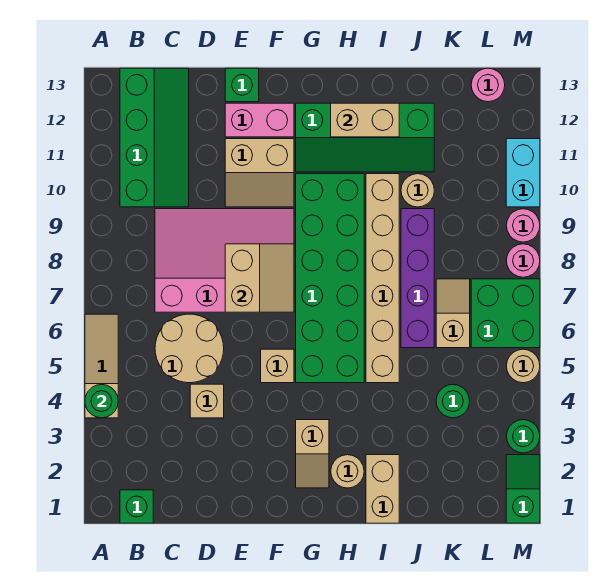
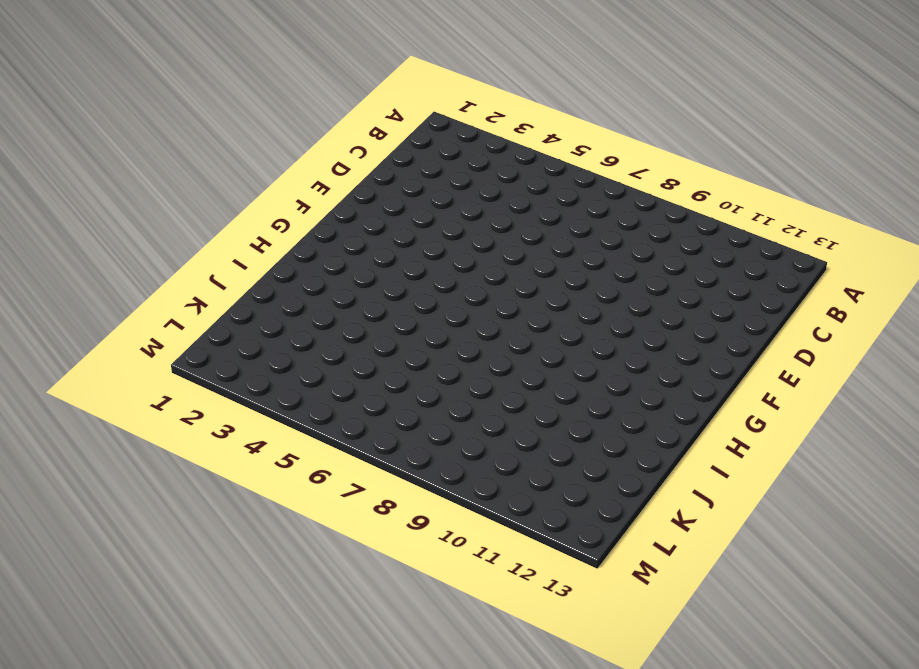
none -> tan slope A4:A6 level 1 top 4
none -> green brick B1 level 1
none -> green slope B10:C13 level 1 top B
none -> tan round brick C5:D6 level 1

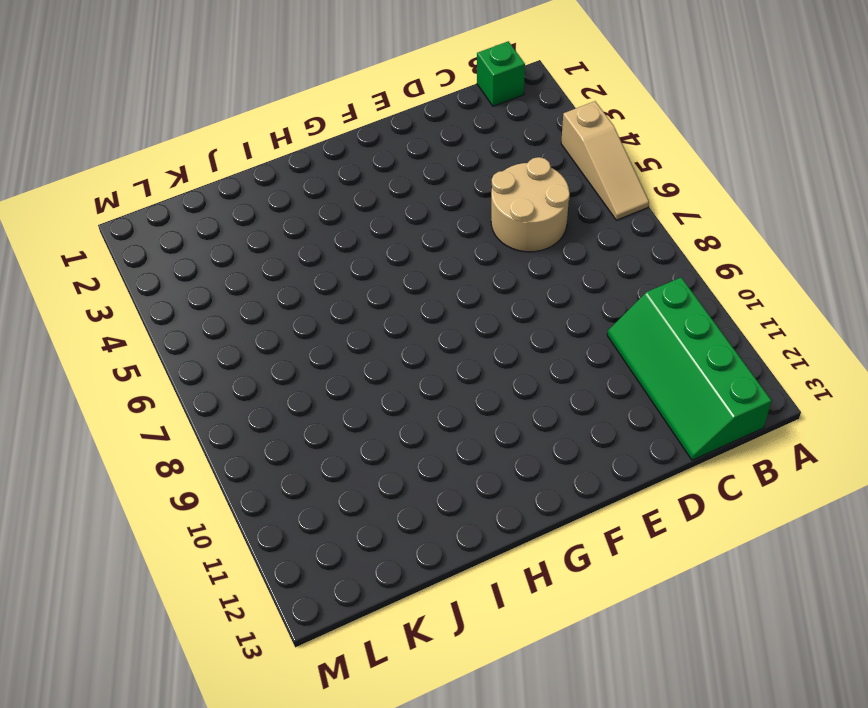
none -> pink slope C7:F9 level 1 top 7
none -> tan brick D4 level 1
none -> tan slope E10:F11 level 1 top 11
none -> pink brick E12:F12 level 1

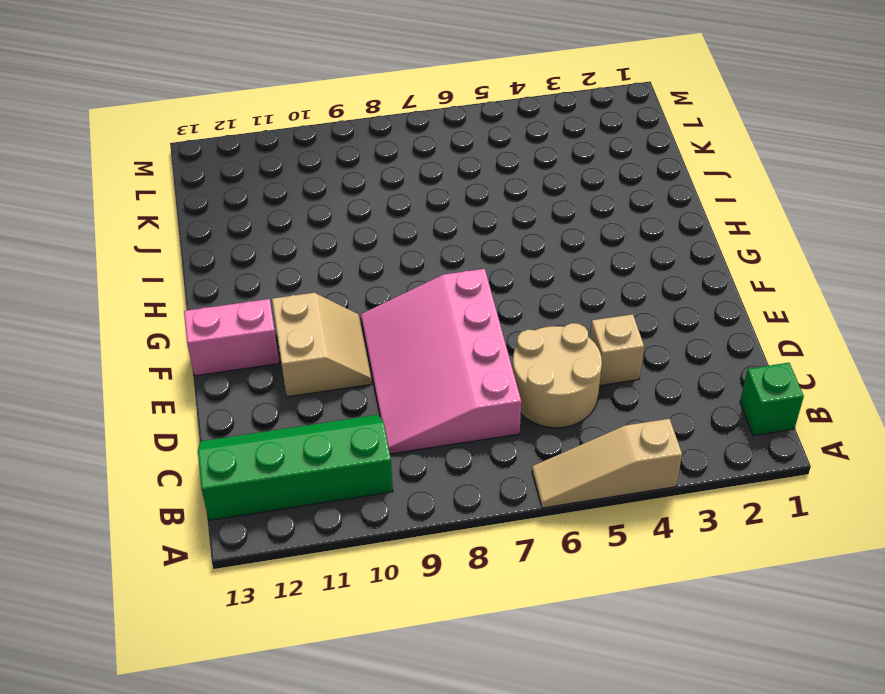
pink brick F12:F13 level 1 -> pink brick E12:F12 level 1
none -> green brick E13 level 1
none -> tan brick F5 level 1
none -> tan slope G2:G3 level 1 top 3
none -> green brick G5:H10 level 1

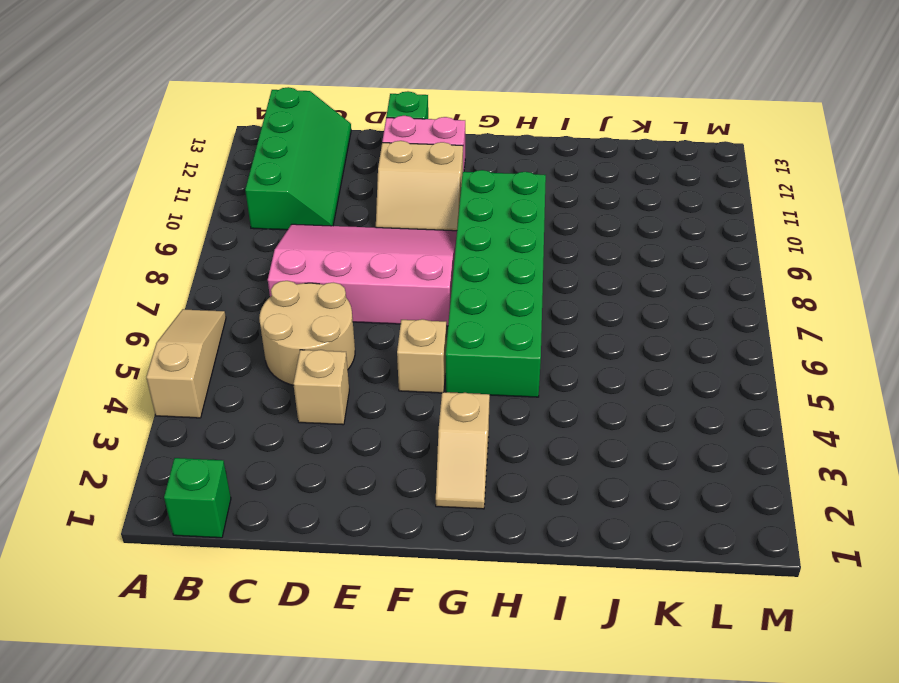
none -> green slope G11:J12 level 1 top 12
none -> tan round brick H2 level 1
none -> tan brick I1:I2 level 1
none -> tan brick I5:I10 level 1

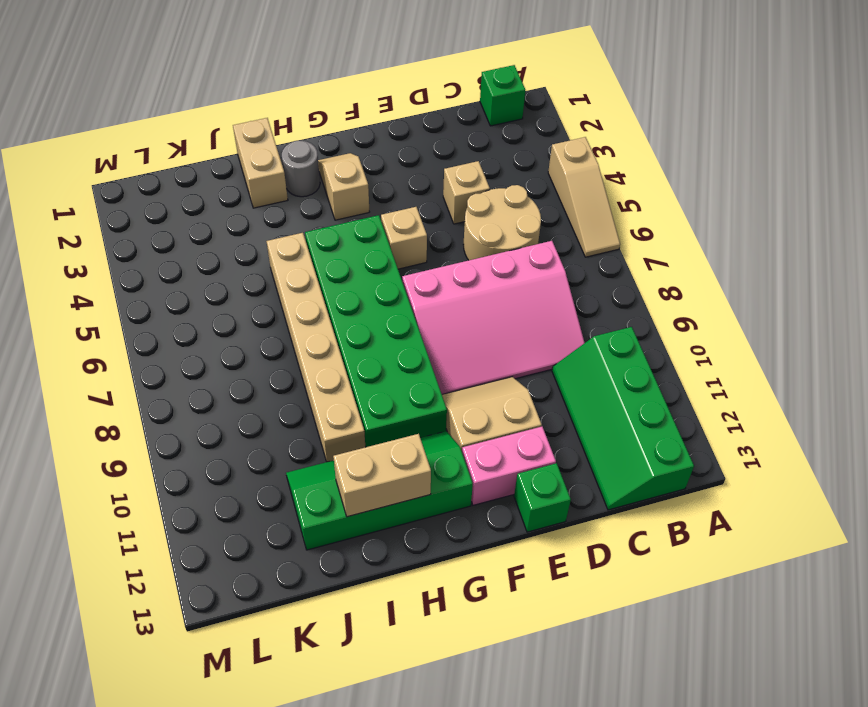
grey round brick H2 level 1 -> tan round brick H2 level 1
none -> purple brick J6:J9 level 1
none -> tan round brick J10 level 1
none -> green round brick K4 level 1
none -> tan slope K6:K7 level 1 top 6

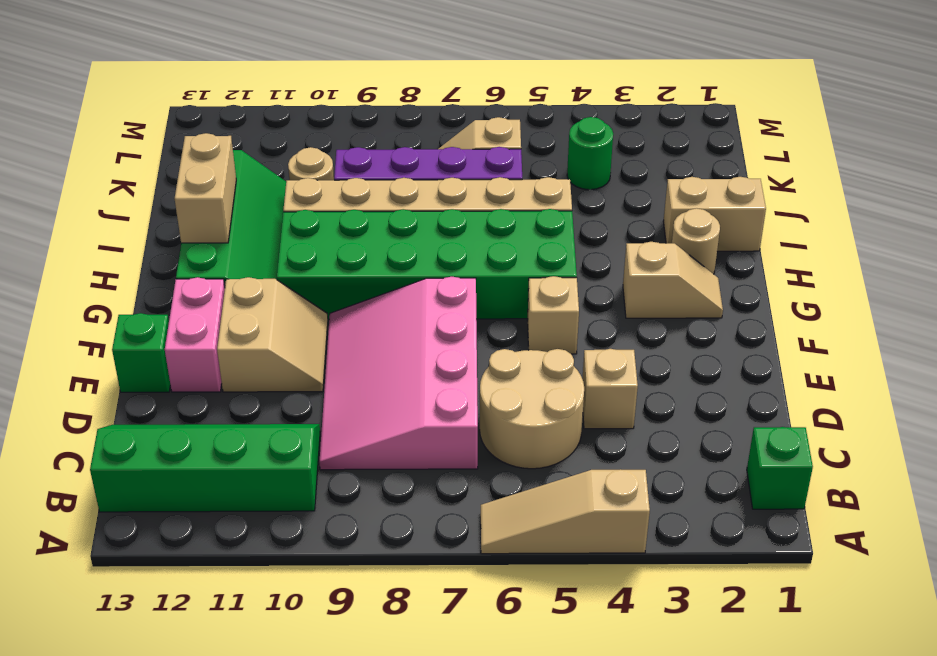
none -> green brick L6:M7 level 1
none -> pink round brick L13 level 1
none -> green slope M1:M2 level 1 top 1
none -> green round brick M3 level 1

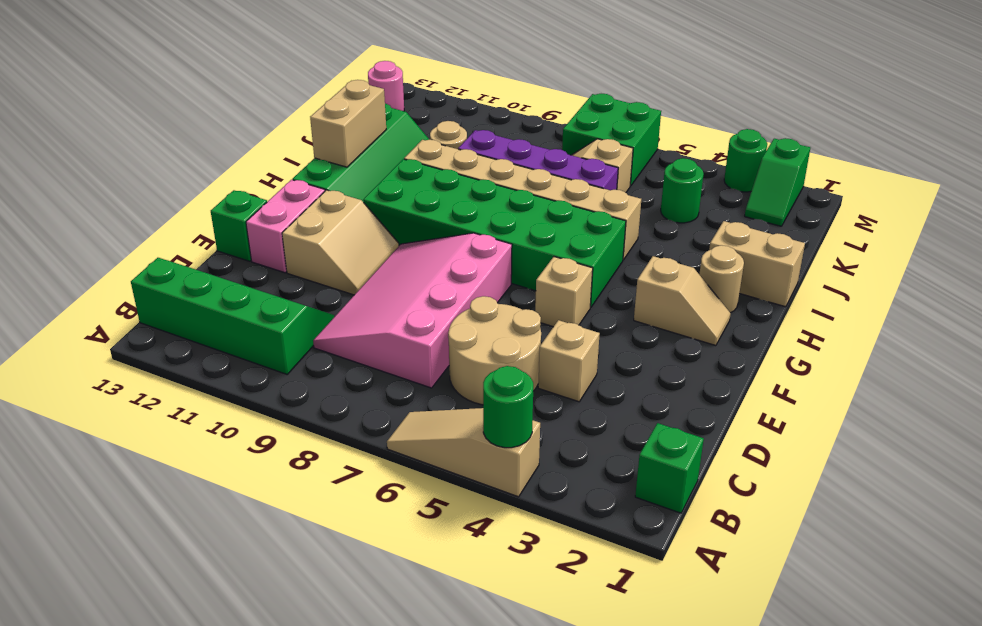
green slope L2:M2 level 1 top M -> green slope M1:M2 level 1 top 1
none -> tan round brick M5 level 1
none -> pink round brick M8 level 1
none -> pink round brick M9 level 1
none -> cyan brick M10:M11 level 1

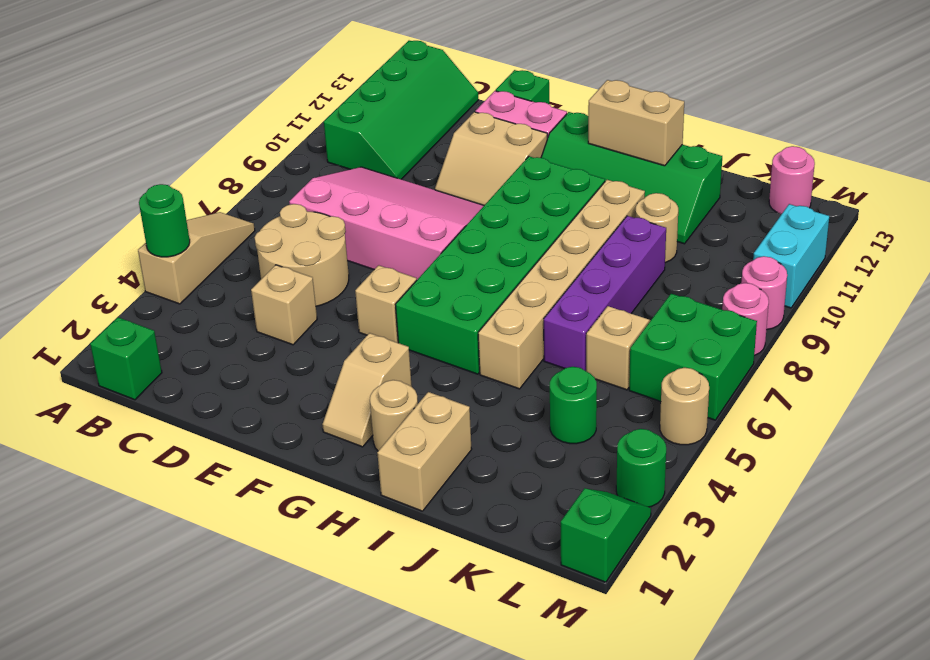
none -> tan slope E7:F8 level 2 top E

